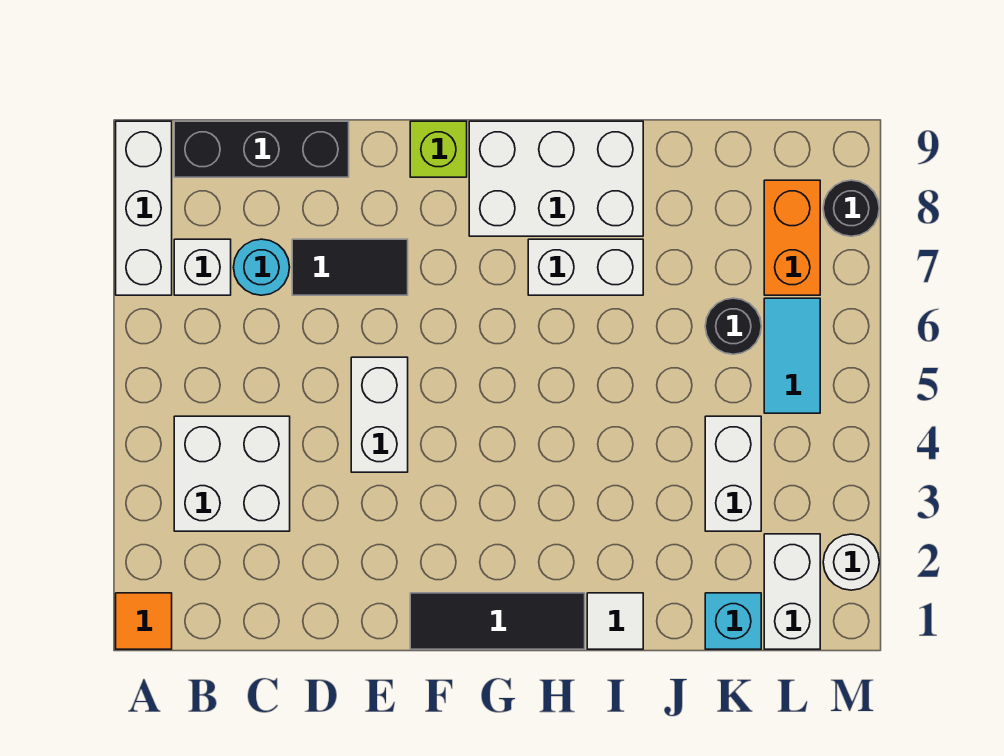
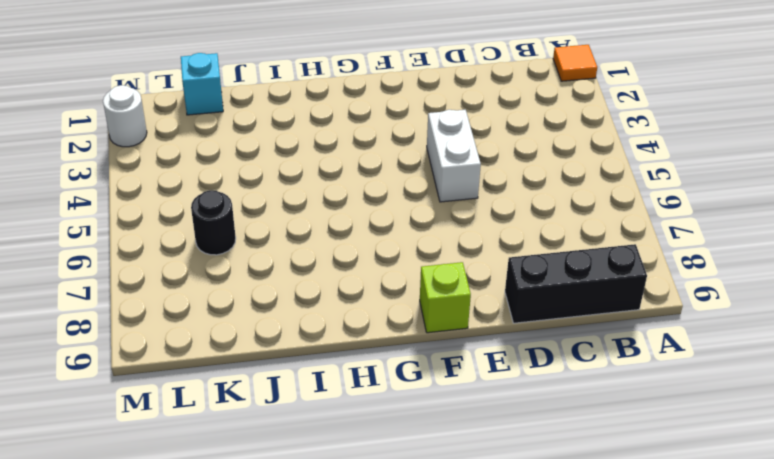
none -> white brick A7:A9 level 1
none -> white brick B3:C4 level 1
none -> white brick B7 level 1

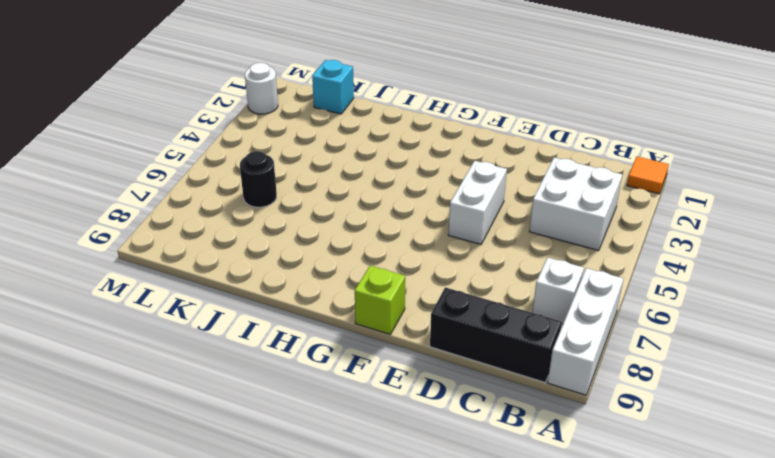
none -> cyan round brick C7 level 1
none -> black tile D7:E7 level 1
none -> black tile F1:H1 level 1

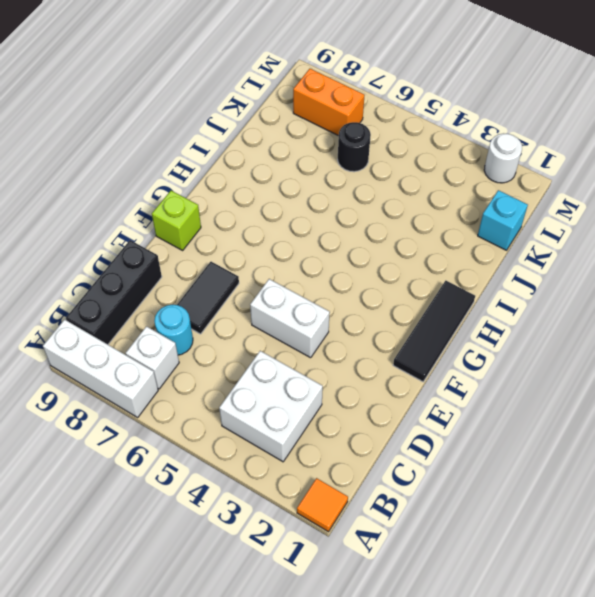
none -> white brick G8:I9 level 1
none -> white brick H7:I7 level 1
none -> white tile I1 level 1

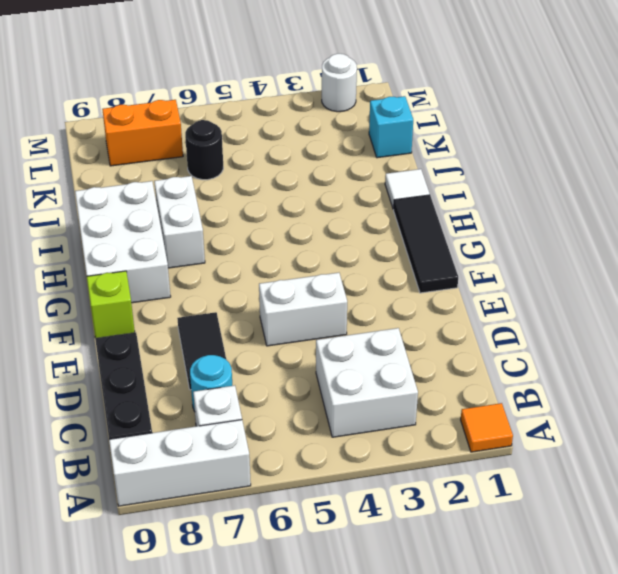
none -> white brick K3:K4 level 1
none -> white brick L1:L2 level 1
none -> cyan tile L5:L6 level 1

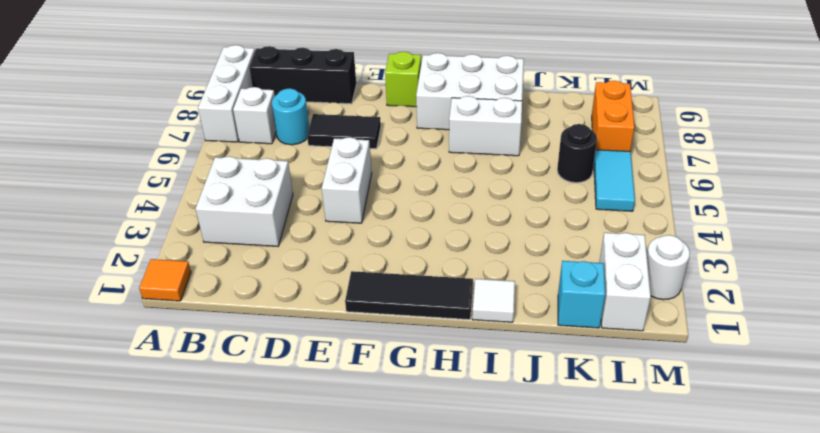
none -> white brick K3:K4 level 1
none -> black round brick M8 level 1

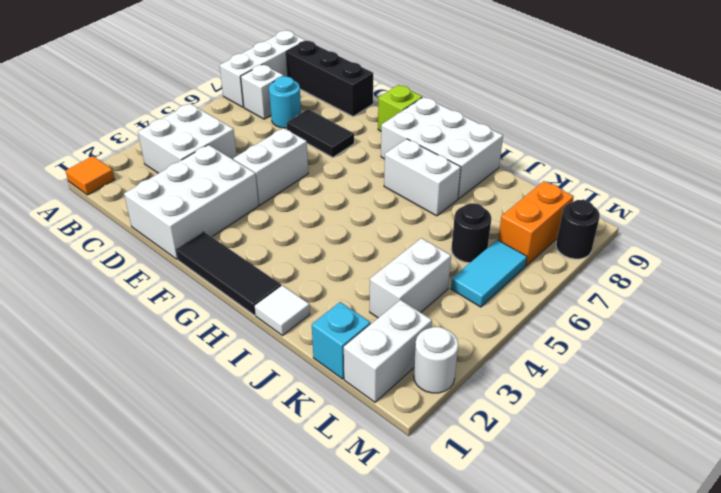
white brick D1:E3 level 1 -> none

